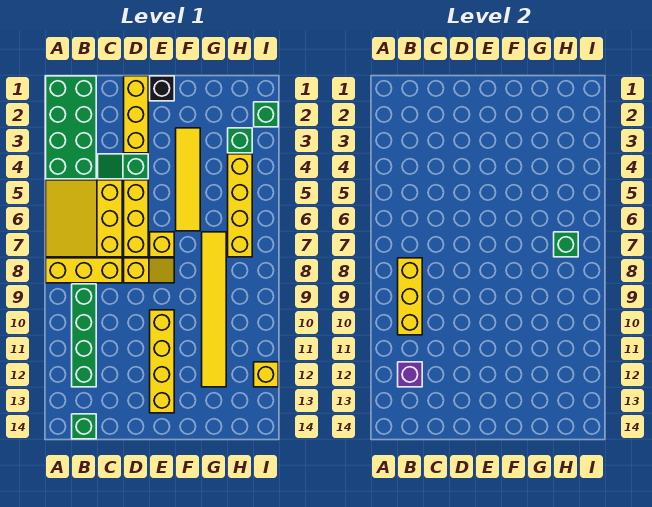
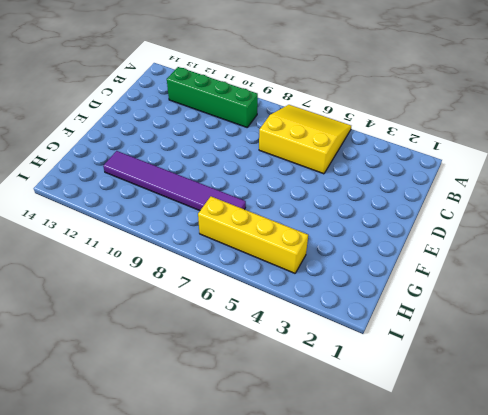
purple tile G7:G12 level 1 -> yellow tile G7:G12 level 1
none -> green brick A1:B4 level 1
none -> yellow brick A8:C8 level 1
none -> green brick B14 level 1

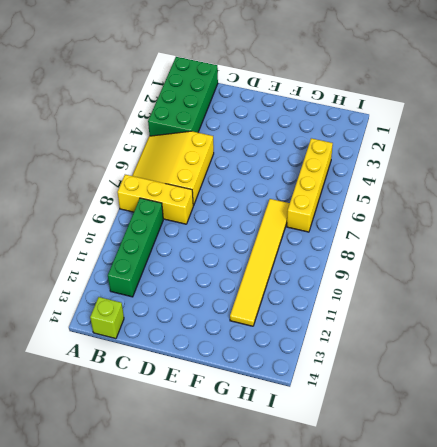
lime brick B14 level 1 -> green brick B14 level 1
none -> green slope C4:D4 level 1 top D
none -> yellow brick D1:D3 level 1
none -> yellow brick D5:D7 level 1

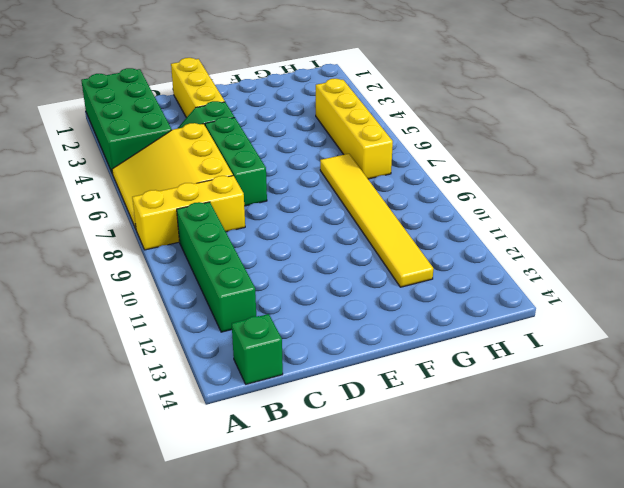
green brick D5:D7 level 1 -> yellow brick D5:D7 level 1
none -> yellow slope D8:E8 level 1 top D
none -> black brick E1 level 1
none -> yellow brick E7 level 1

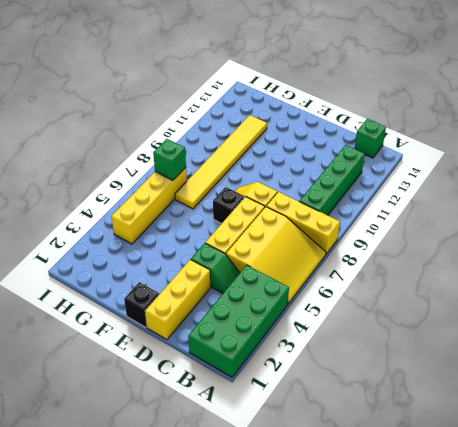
black brick E7 level 1 -> yellow brick E7 level 1
none -> yellow brick E10:E13 level 1
none -> yellow tile F3:F6 level 1
none -> green brick H3 level 1

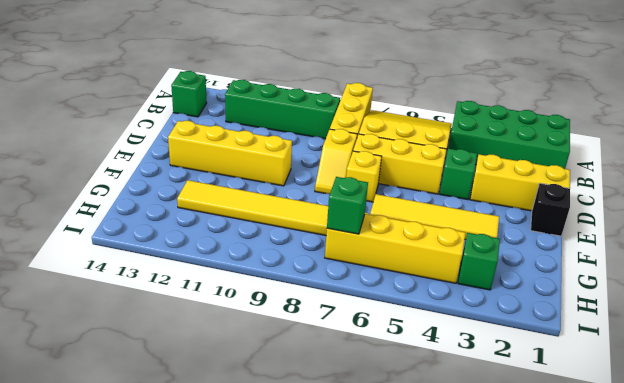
none -> green brick I2 level 1
none -> yellow brick I12 level 1
none -> yellow brick B8:B10 level 2

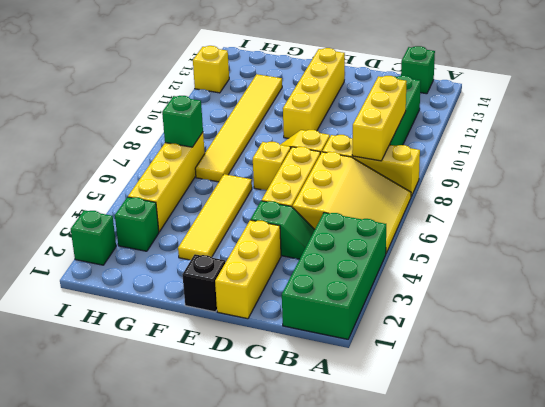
none -> purple brick B12 level 2

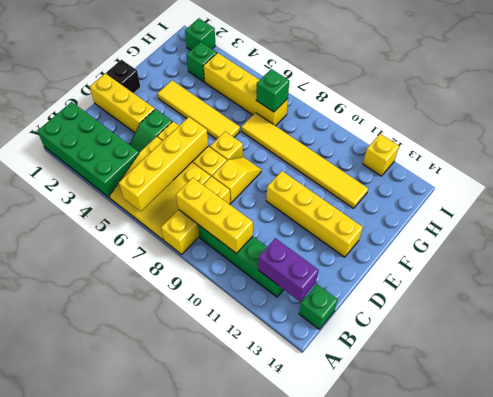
yellow brick A6:D6 level 2 -> none
purple brick B12:B13 level 2 -> purple brick B12 level 2

